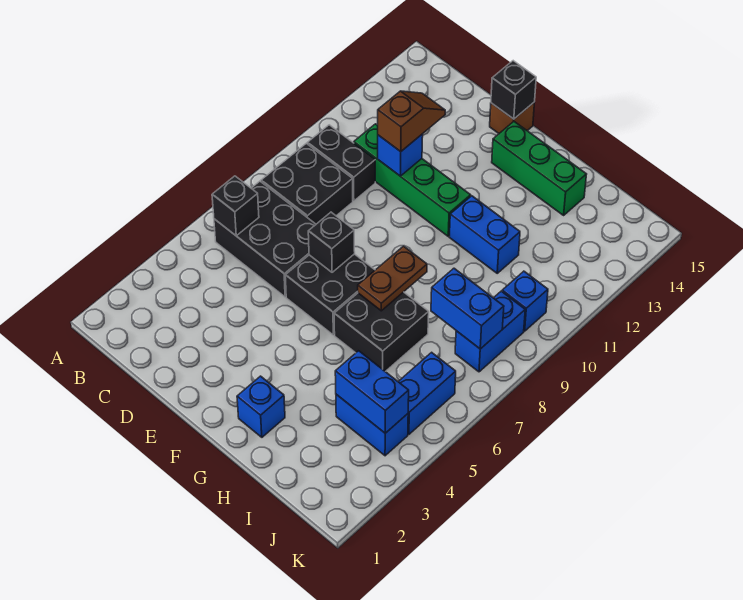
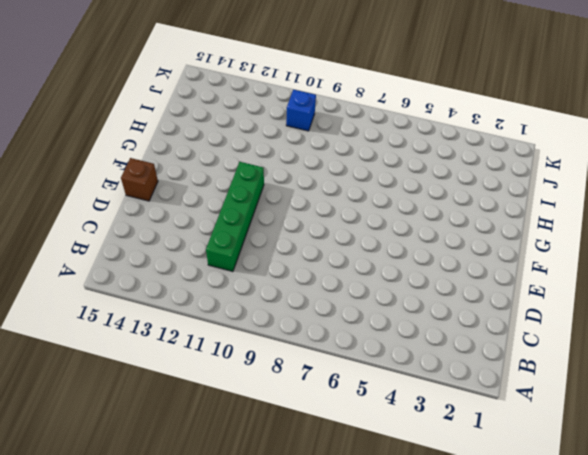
none -> black brick B6:D7 level 1
none -> black brick B8:C9 level 1
none -> black brick B10:C10 level 1

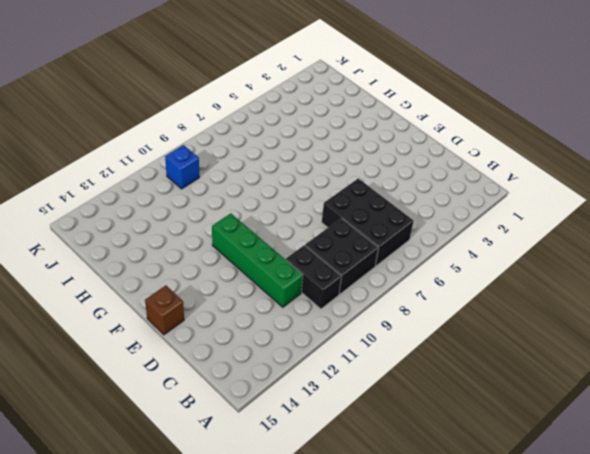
none -> black brick E6:F7 level 1
none -> green brick F14:H14 level 1
none -> blue brick G2 level 1

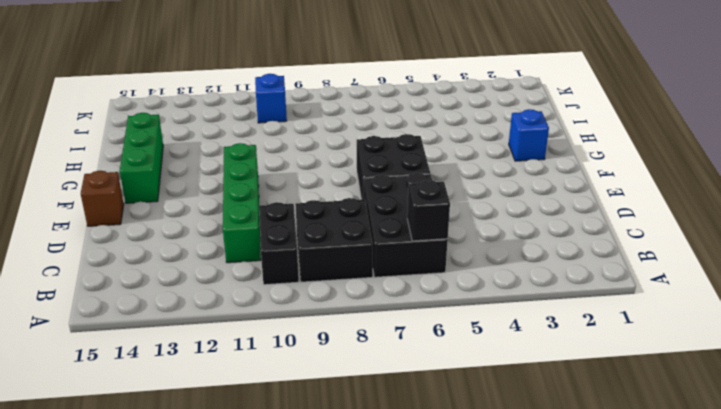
none -> black brick G6:H7 level 1
none -> blue brick G11:H11 level 1
none -> blue brick I4:J4 level 1

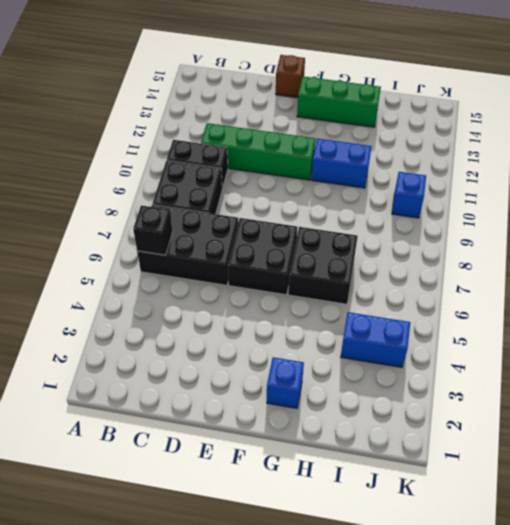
none -> blue brick J5:J6 level 1
none -> blue brick J8:J9 level 1
none -> blue brick D11 level 2

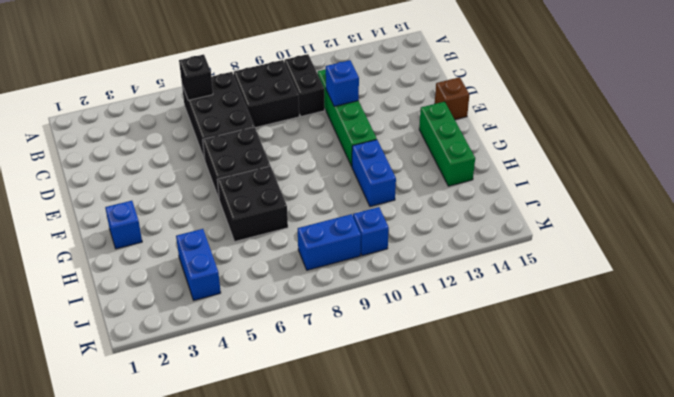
none -> blue brick J5:J6 level 1
none -> black brick E7 level 2
none -> black brick E15 level 2

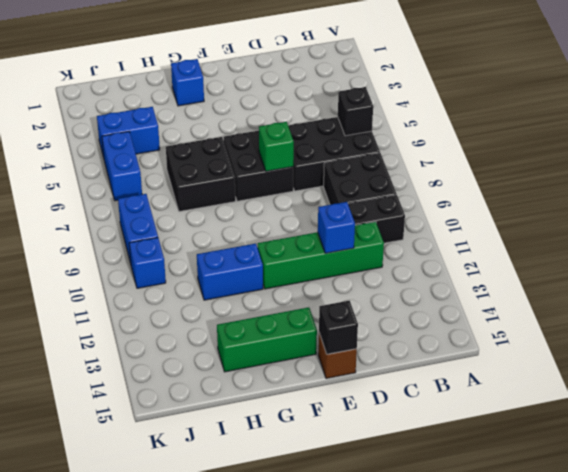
green brick E7 level 2 -> black brick E7 level 2
none -> brown plate G7:G8 level 2
none -> blue brick I4:J4 level 2
none -> blue brick I8:J8 level 2

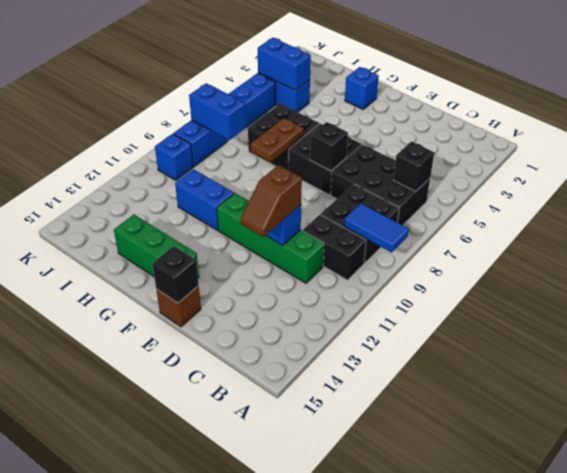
blue tile A9:B9 level 2 -> none

